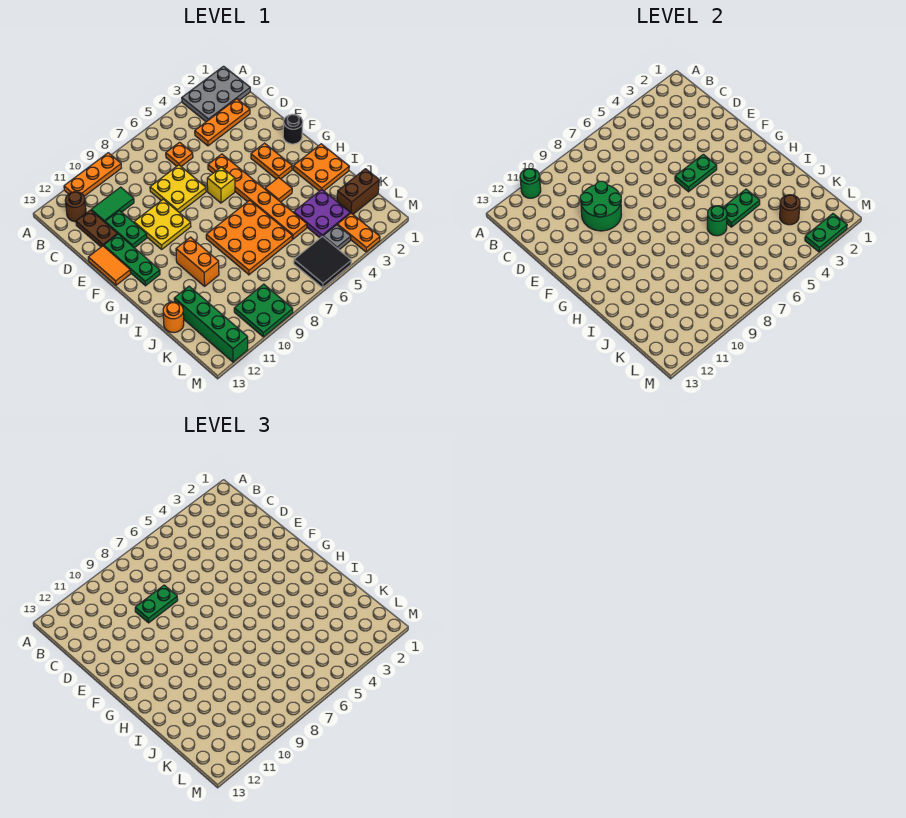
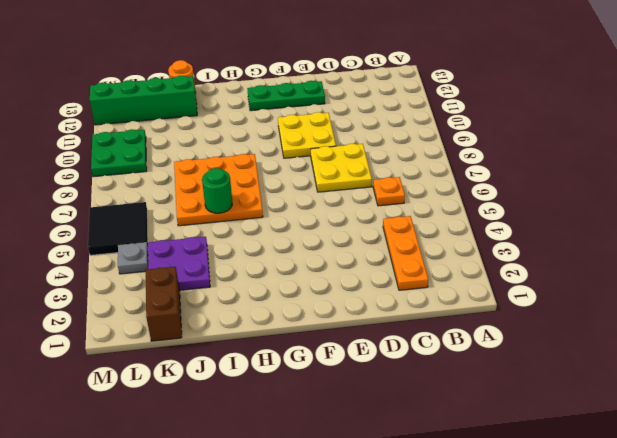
none -> grey plate A1:B3 level 1
none -> orange plate A9:A11 level 1
none -> brown round brick B12 level 1
none -> green tile C10:C11 level 1

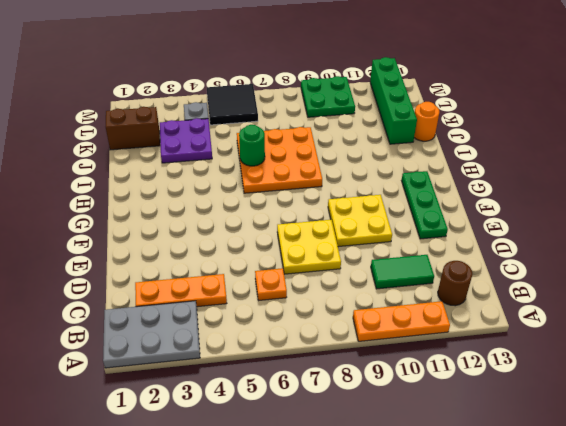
none -> brown plate C12:D12 level 1
none -> green plate D11:E11 level 1
none -> orange plate E5:J5 level 1
none -> orange tile E13:F13 level 1

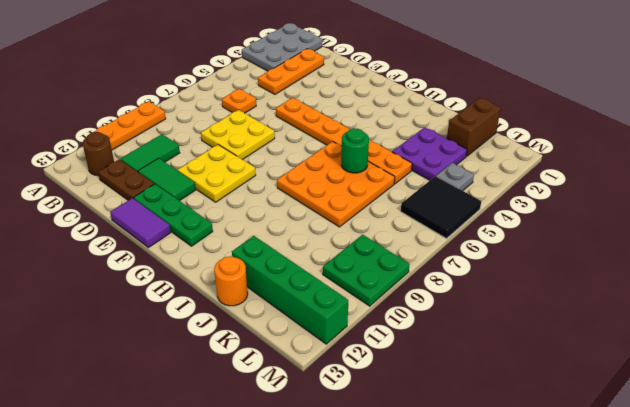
green tile D11:E11 level 1 -> green plate D11:E11 level 1
purple tile E13:F13 level 1 -> orange tile E13:F13 level 1
none -> black round brick F1 level 1
none -> orange plate F3:G3 level 1
none -> yellow brick F6 level 1
none -> orange plate H1:I2 level 1

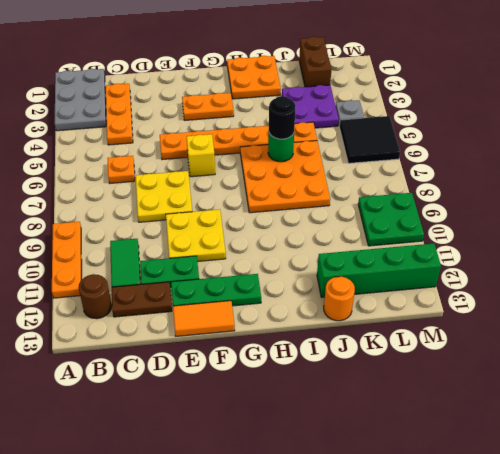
black round brick I6 level 3 -> black round brick F1 level 1
none -> orange tile H4 level 1
none -> orange brick H10:I10 level 1
none -> orange plate L3:M3 level 1
none -> green round brick A11 level 2

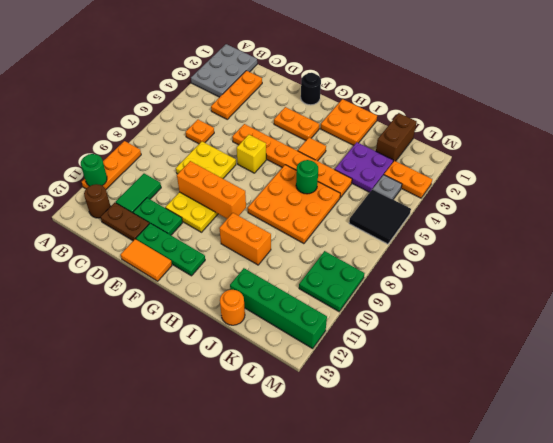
orange brick E9:G9 level 2 -> green round brick D9:E10 level 2
none -> green plate F4:F5 level 2
none -> green plate I4:I5 level 2
none -> brown round brick K3 level 2
none -> green plate M2:M3 level 2

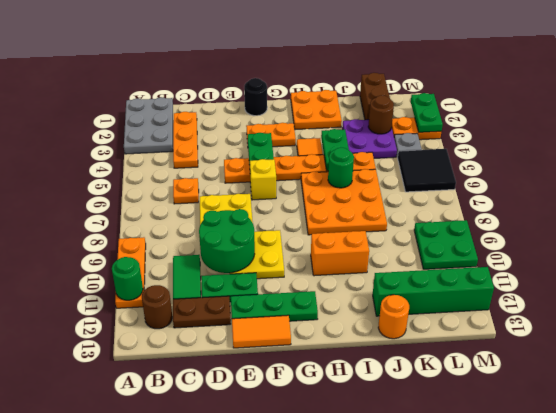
none -> green plate D8:D9 level 3

